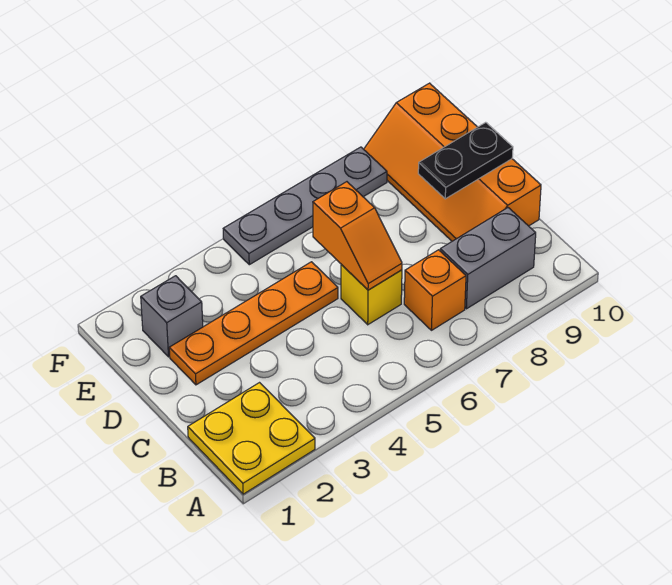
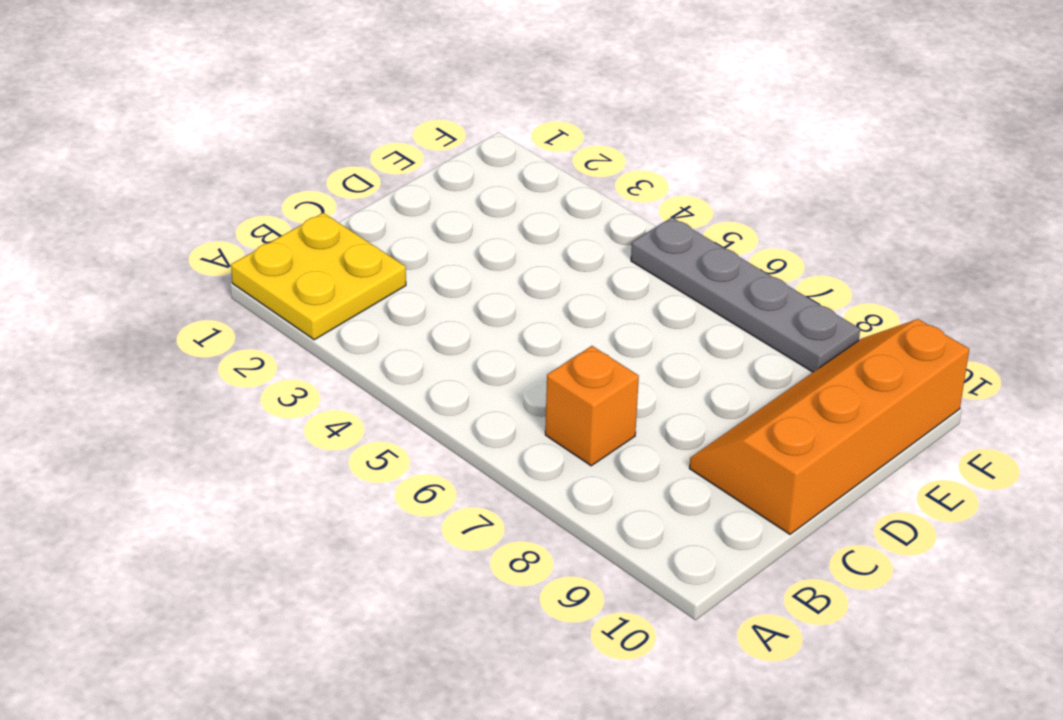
none -> grey brick B8:B9 level 1
none -> yellow brick C6 level 1

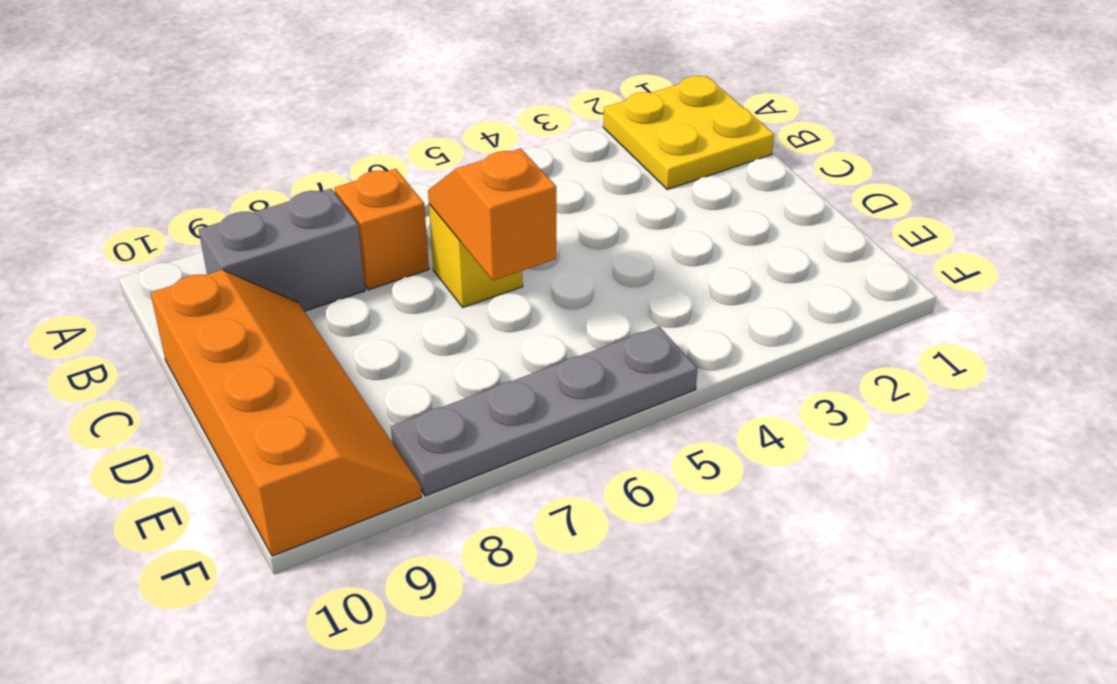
none -> orange plate D2:D5 level 1
none -> grey brick E2 level 1

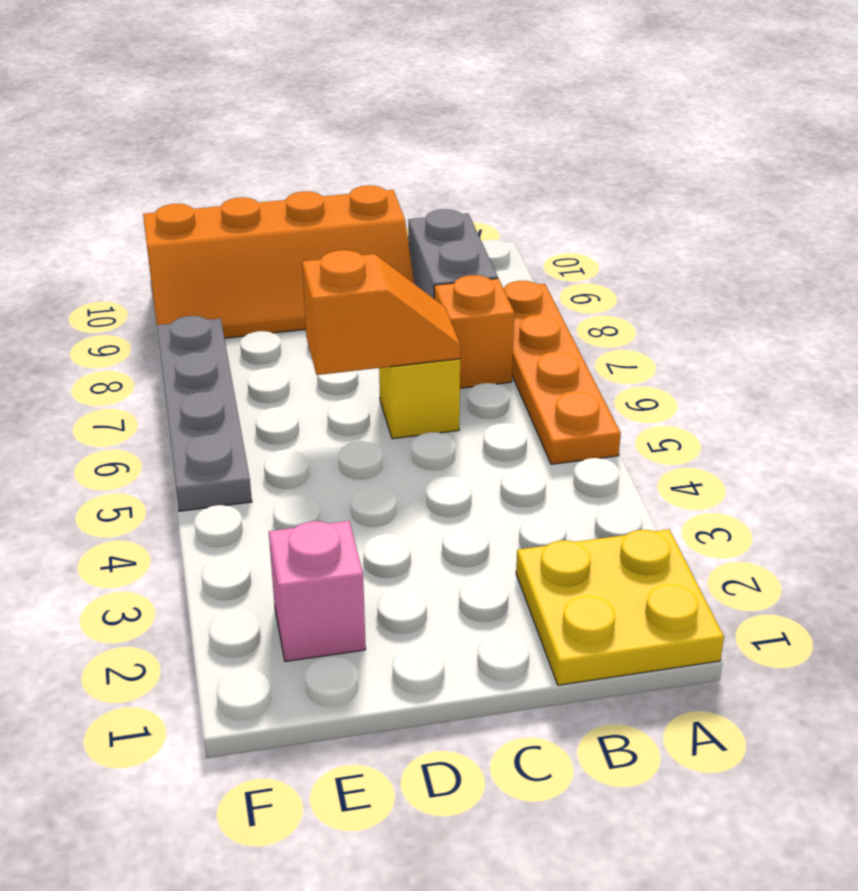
orange plate A5:A8 level 1 -> orange plate D2:D5 level 1
pink brick E2 level 1 -> grey brick E2 level 1
none -> black plate D9:D10 level 2

